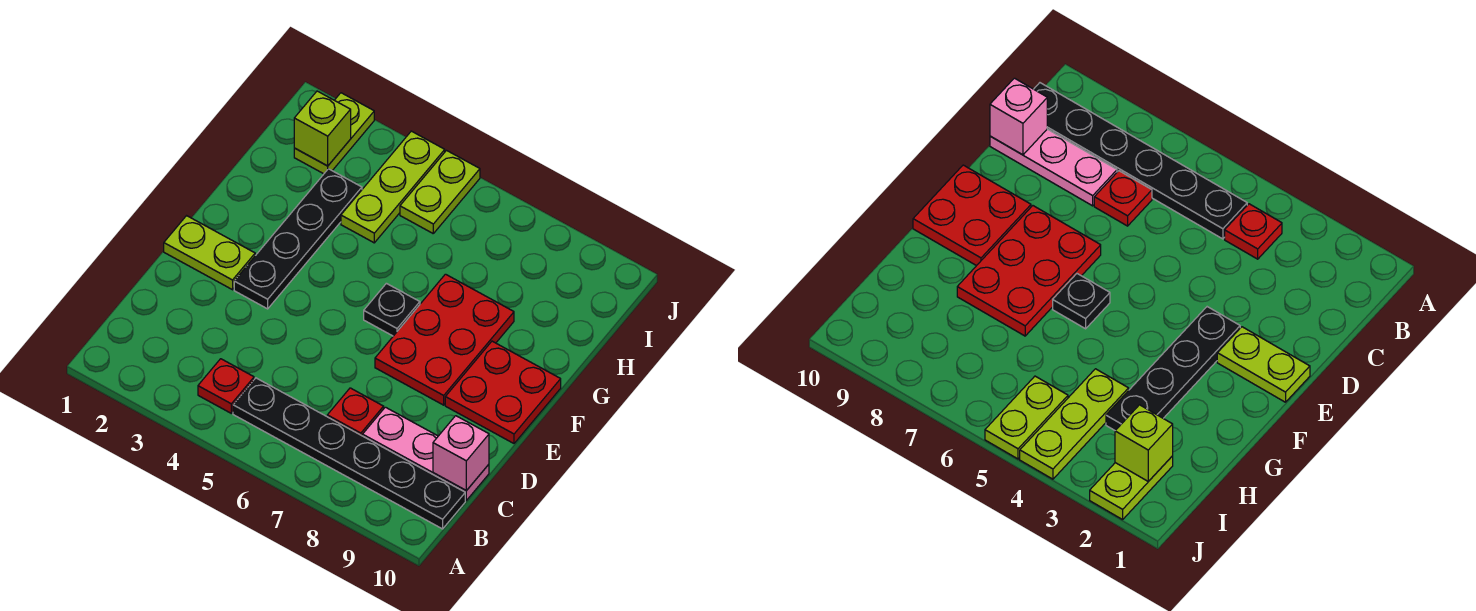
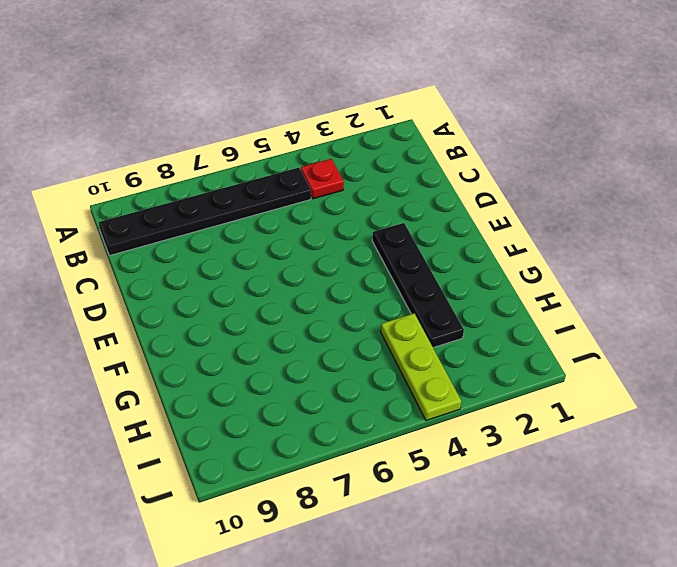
none -> red plate C7 level 1
none -> pink plate C8:C10 level 1
none -> lime plate E1:E2 level 1

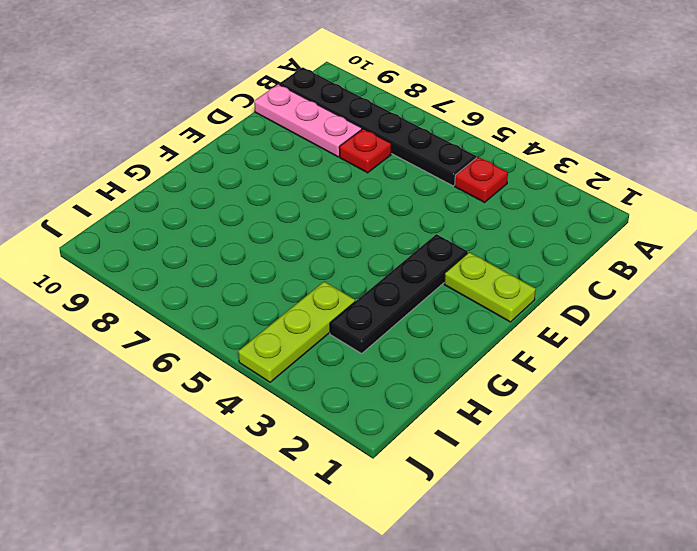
none -> red plate E7:G8 level 1
none -> red plate E9:F10 level 1
none -> black plate F6 level 1

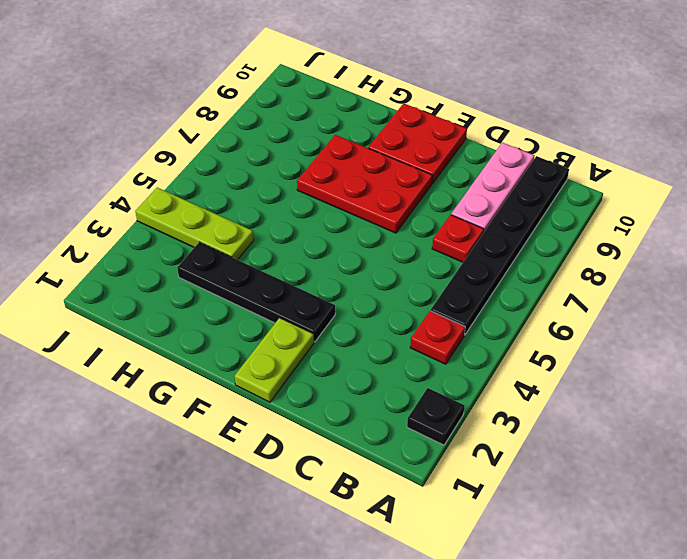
black plate A2 level 1 -> black plate F6 level 1
none -> lime plate I2:J2 level 1
none -> lime plate I5:J5 level 1
none -> pink brick C10 level 2

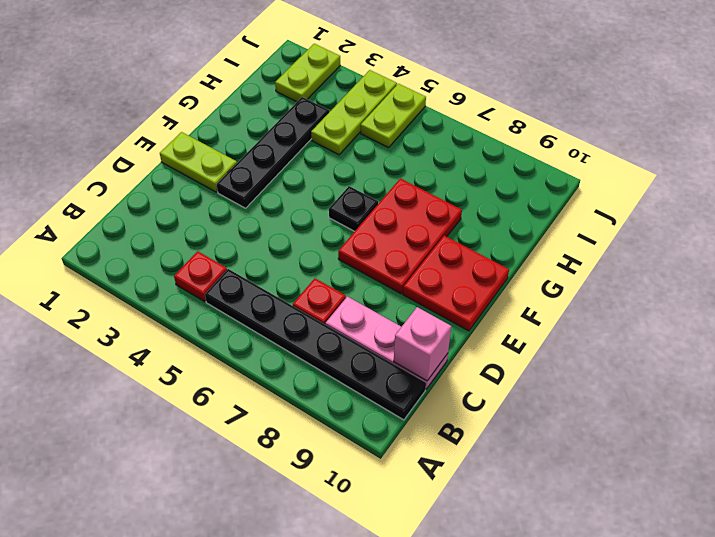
none -> lime brick I2 level 2

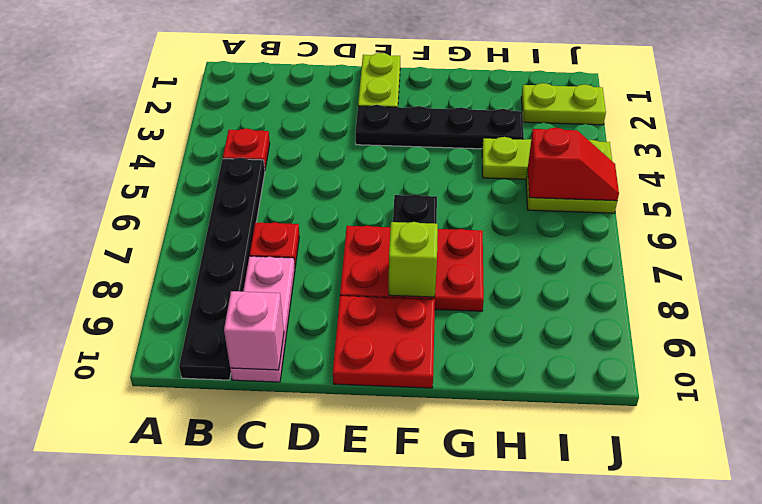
lime brick F8 level 2 -> lime brick I2 level 2
red slope I5:J5 level 2 top I -> none

